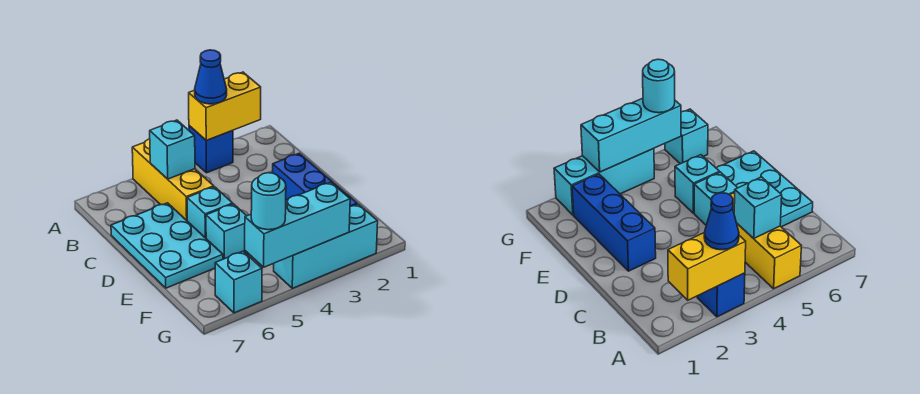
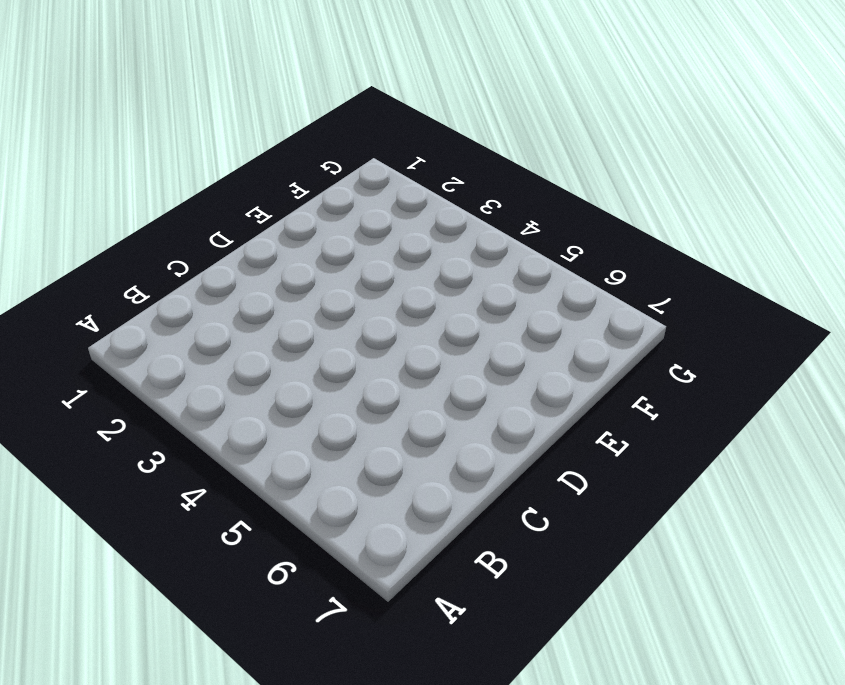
none -> blue brick A3 level 1
none -> yellow brick A5:C5 level 1
none -> cyan plate C6:E7 level 1

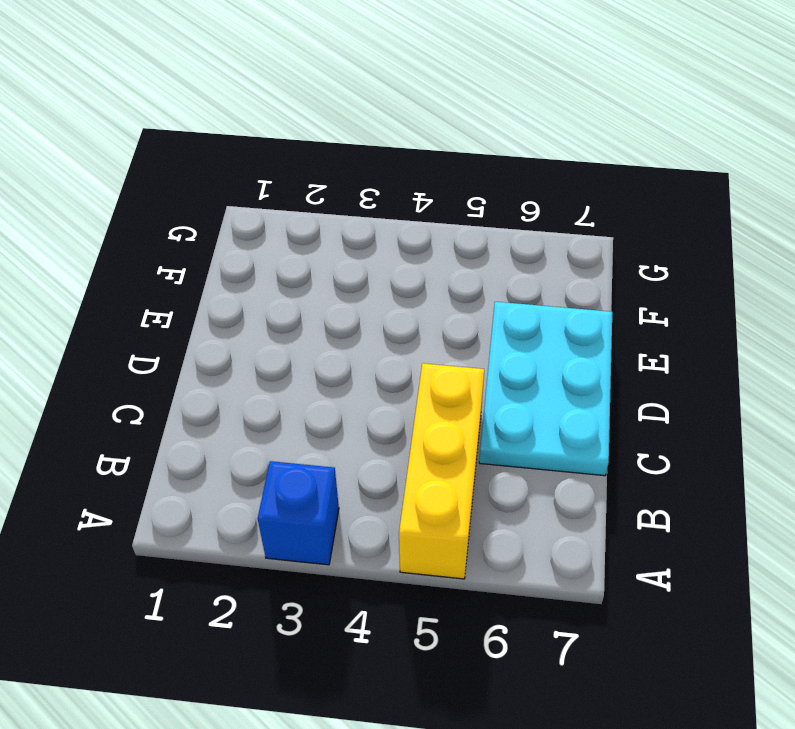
none -> blue brick D2:F2 level 1
none -> cyan brick D5 level 1
none -> cyan brick E5 level 1

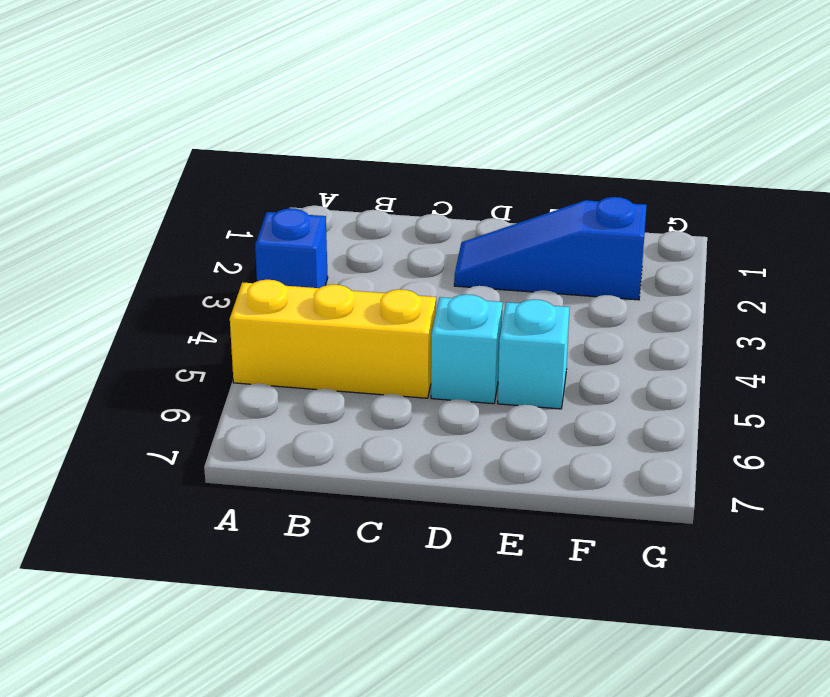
blue slope D2:F2 level 1 top F -> blue brick D2:F2 level 1
none -> cyan plate C6:E7 level 1
none -> cyan brick G2:G4 level 1
none -> cyan brick G6 level 1

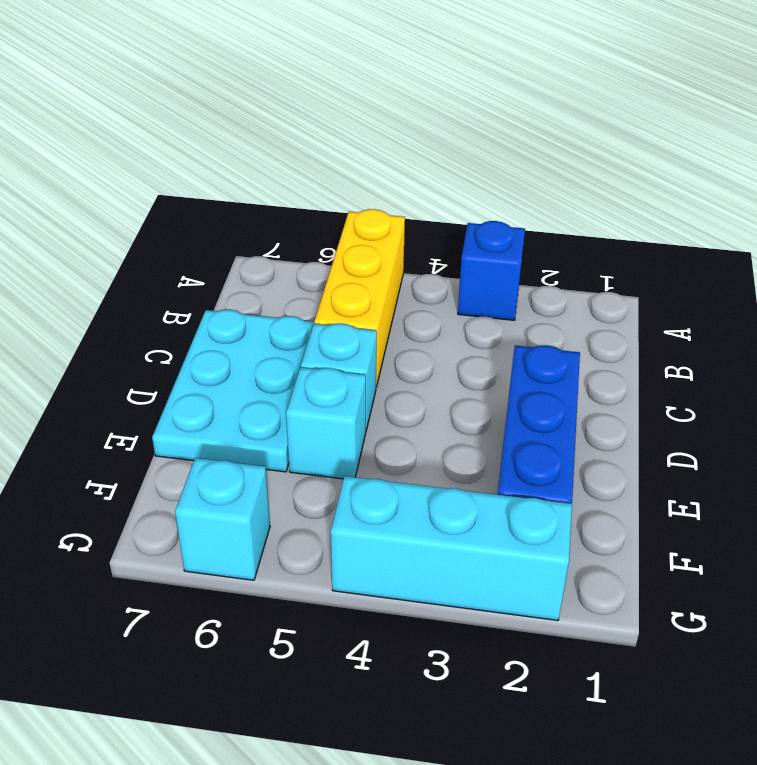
none -> yellow brick A2:A3 level 2
none -> cyan brick B5 level 2
none -> cyan brick G3:G5 level 2

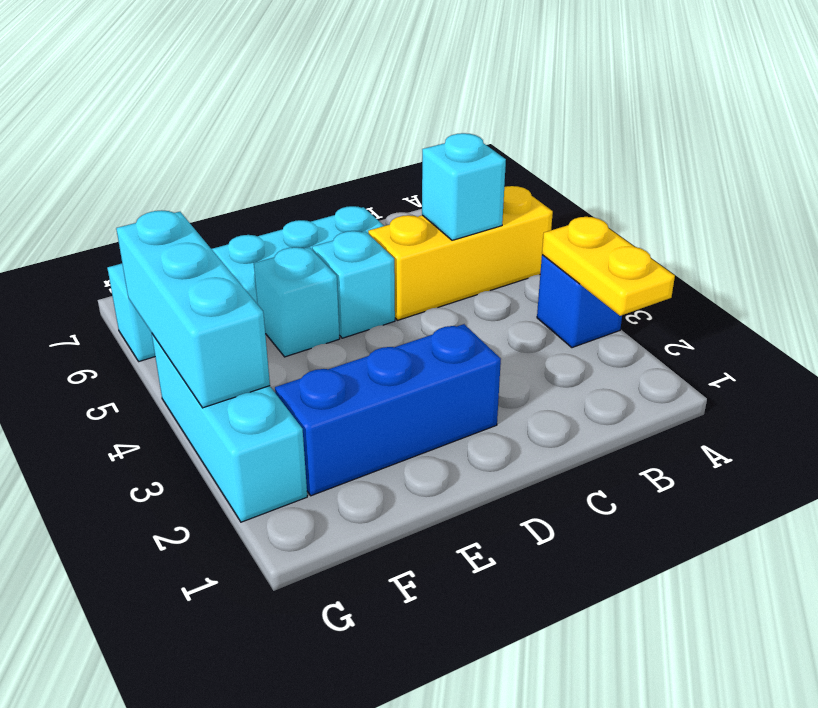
yellow plate A2:A3 level 2 -> yellow brick A2:A3 level 2
none -> blue cone A3 level 3
none -> cyan round brick G5 level 3

